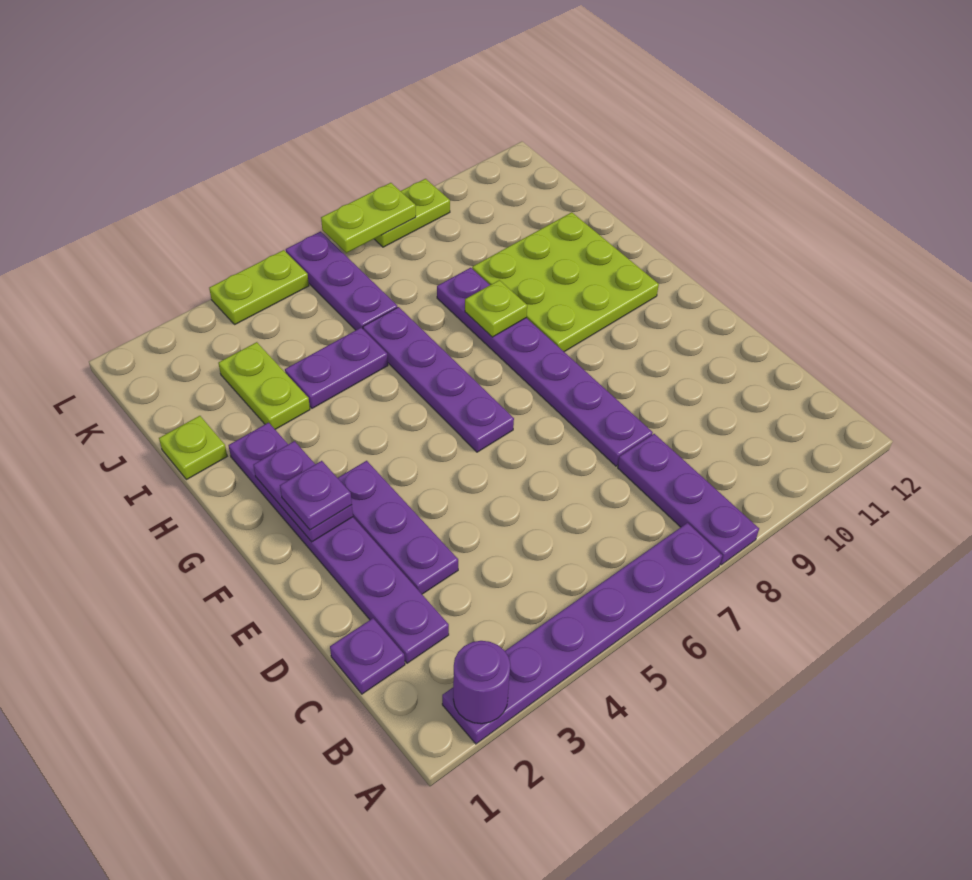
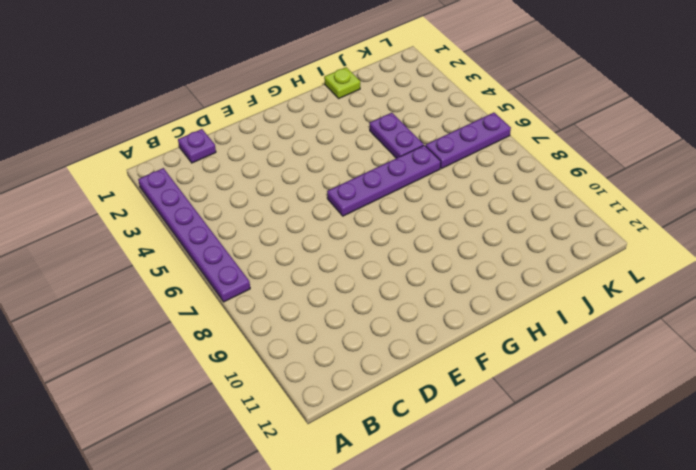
none -> purple plate A8:C8 level 1
none -> purple plate C2:H2 level 1
none -> purple plate D3:F3 level 1

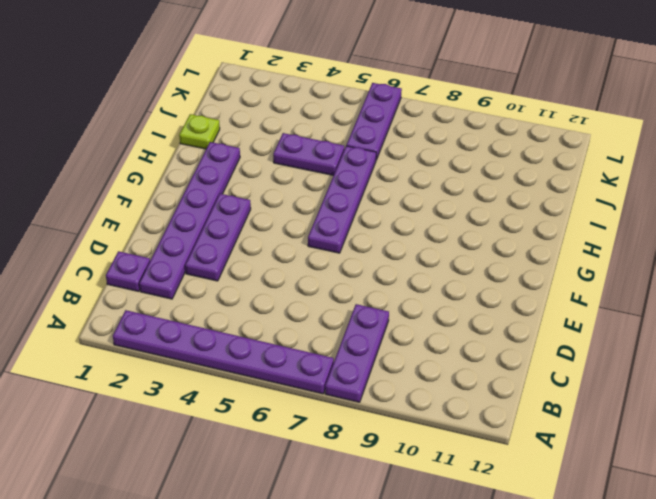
none -> purple plate D8:I8 level 1
none -> lime plate G9:I11 level 1
none -> lime plate I3:J3 level 1

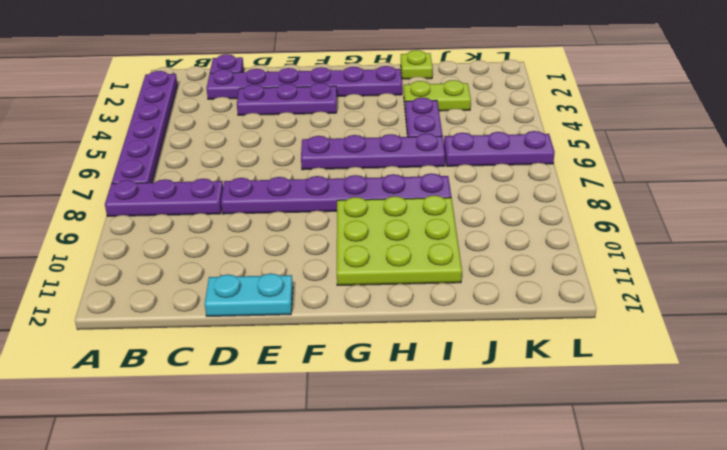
cyan plate D12:E12 level 1 -> none
none -> lime plate L4:L5 level 1
none -> lime plate L8:L9 level 1
none -> purple round brick A2 level 2

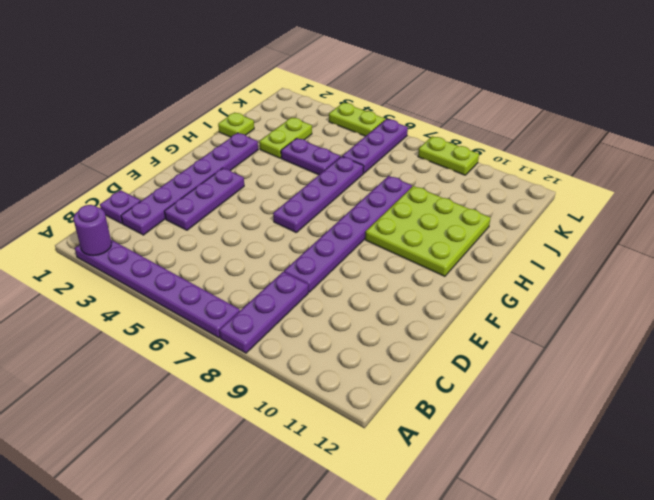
none -> purple plate F2:G2 level 2
none -> lime plate H8 level 2
none -> lime plate L7:L8 level 2

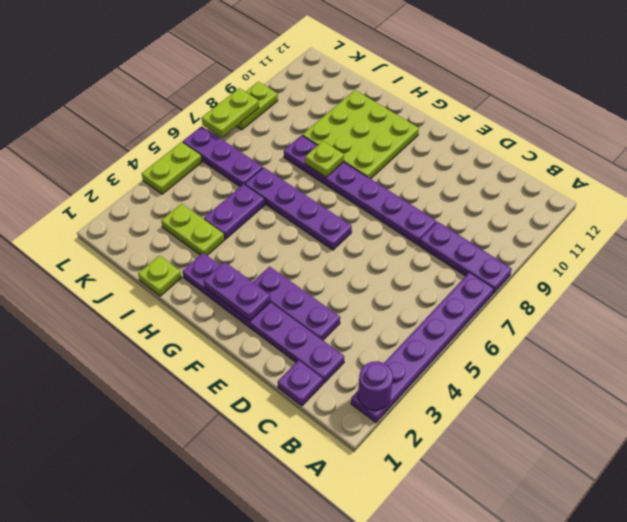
none -> purple plate F2 level 3

